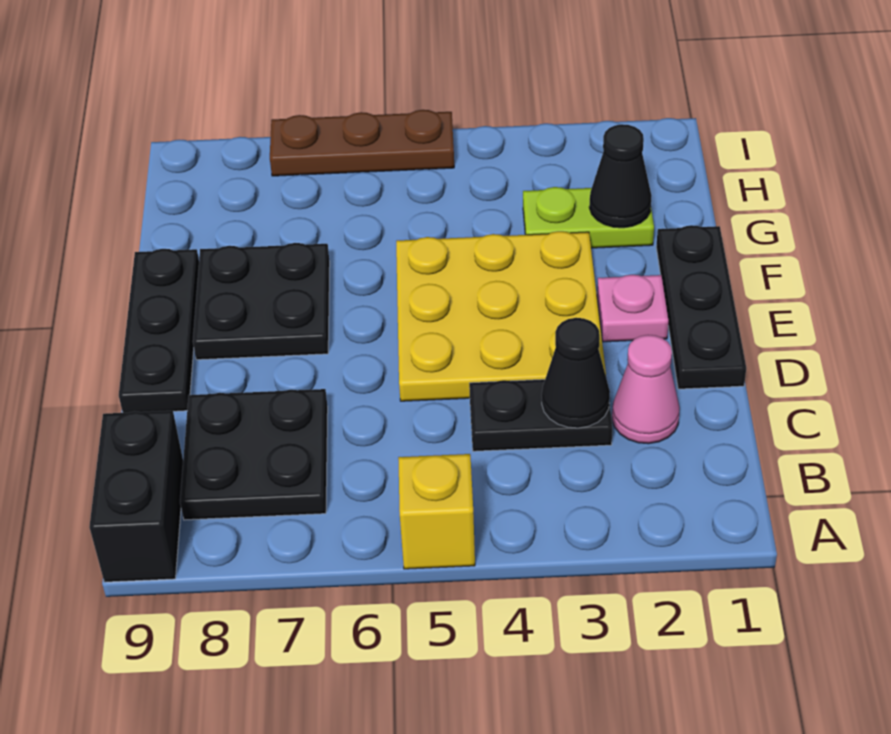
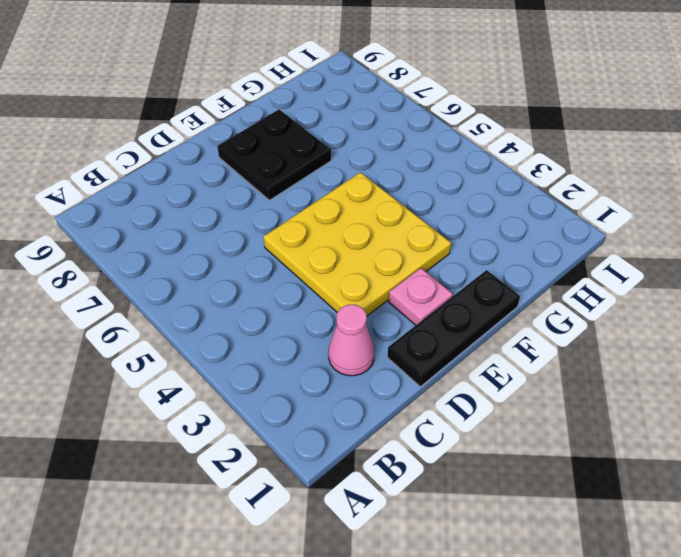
none -> yellow brick A5 level 1
none -> black brick A9:B9 level 1
none -> black plate B7:C8 level 1

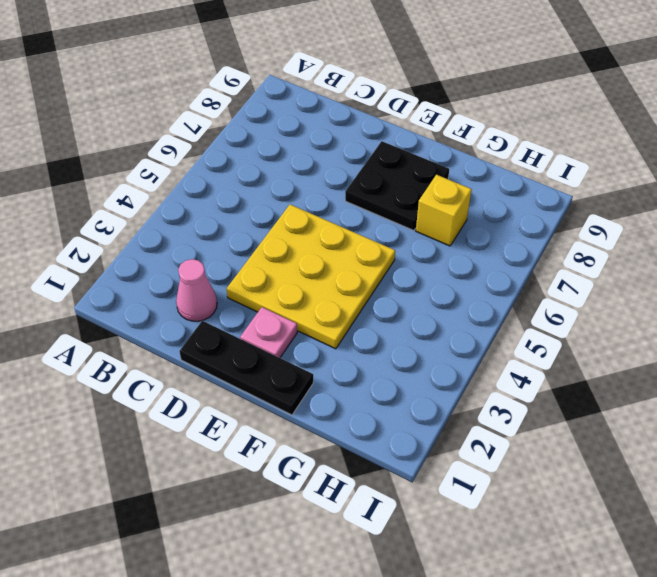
yellow brick G7 level 1 -> yellow brick A5 level 1
none -> black brick A9:B9 level 1
none -> black plate B7:C8 level 1
none -> black plate C3:C4 level 1

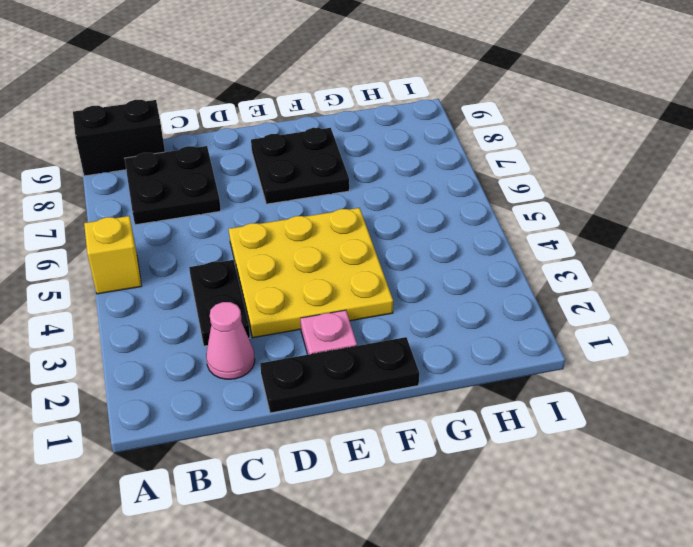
none -> black plate D9:F9 level 1
none -> lime plate G2:G3 level 1
none -> brown plate I5:I7 level 1

